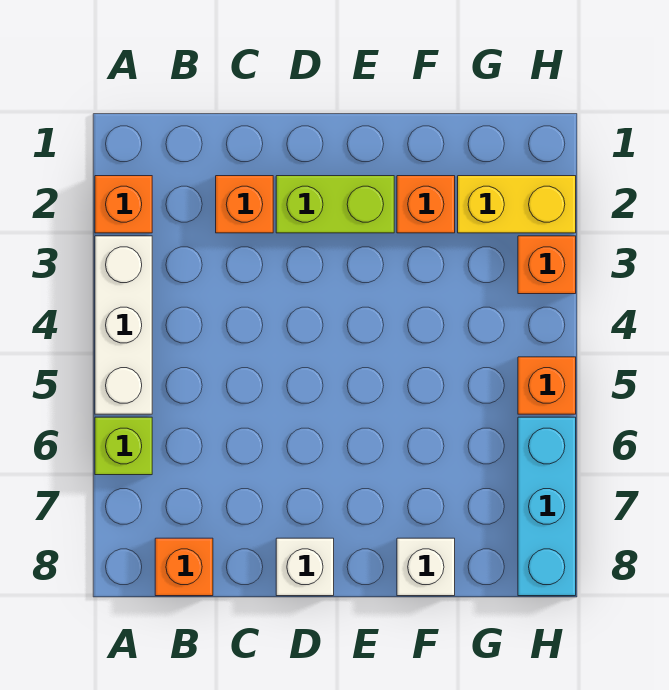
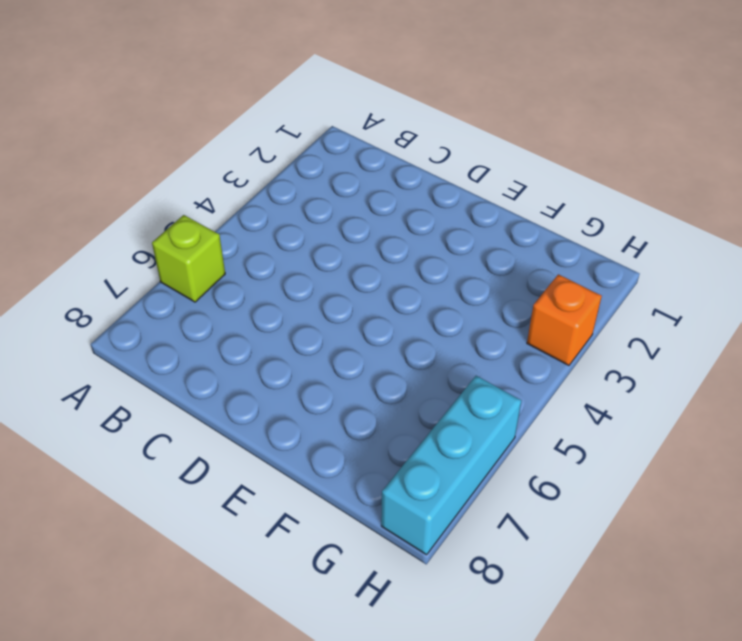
none -> orange brick A2 level 1
none -> white brick A3:A5 level 1
none -> orange brick B8 level 1

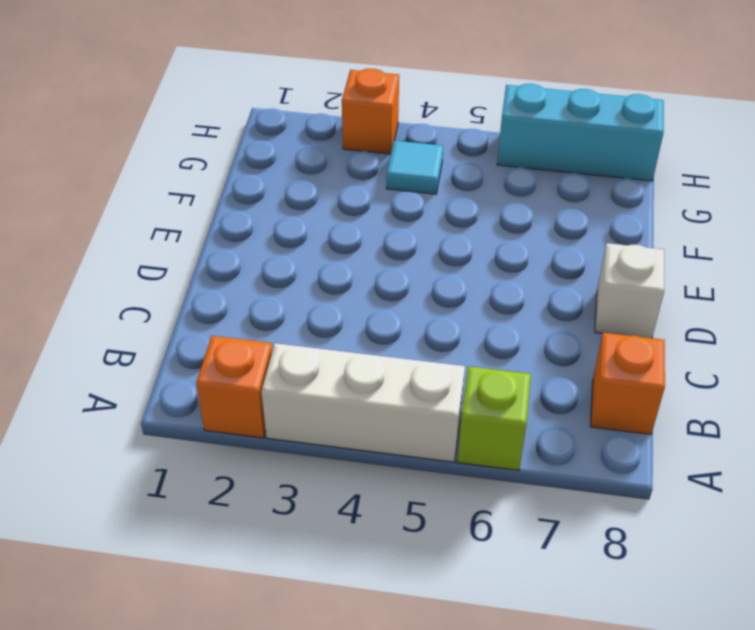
cyan tile G4 level 1 -> none
none -> orange brick C2 level 1
none -> lime brick D2:E2 level 1
none -> orange brick F2 level 1

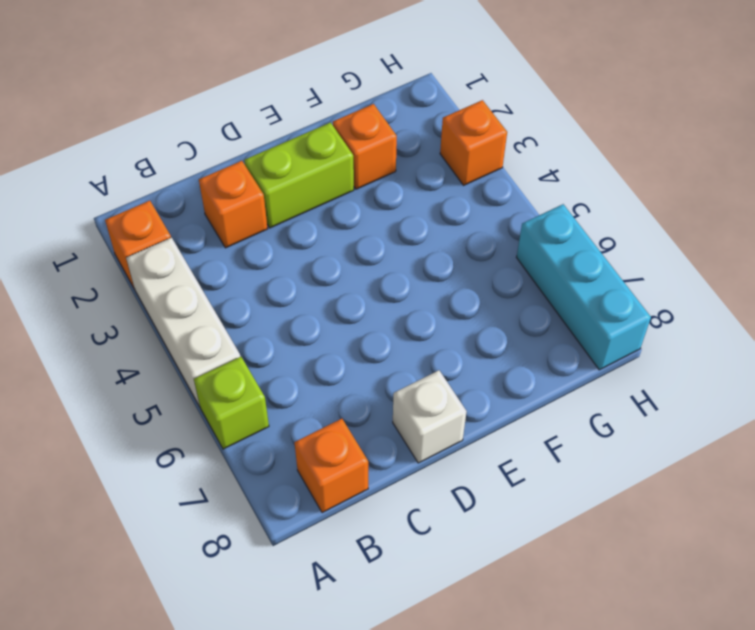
none -> white brick F8 level 1
none -> yellow brick G2:H2 level 1
none -> orange brick H5 level 1

